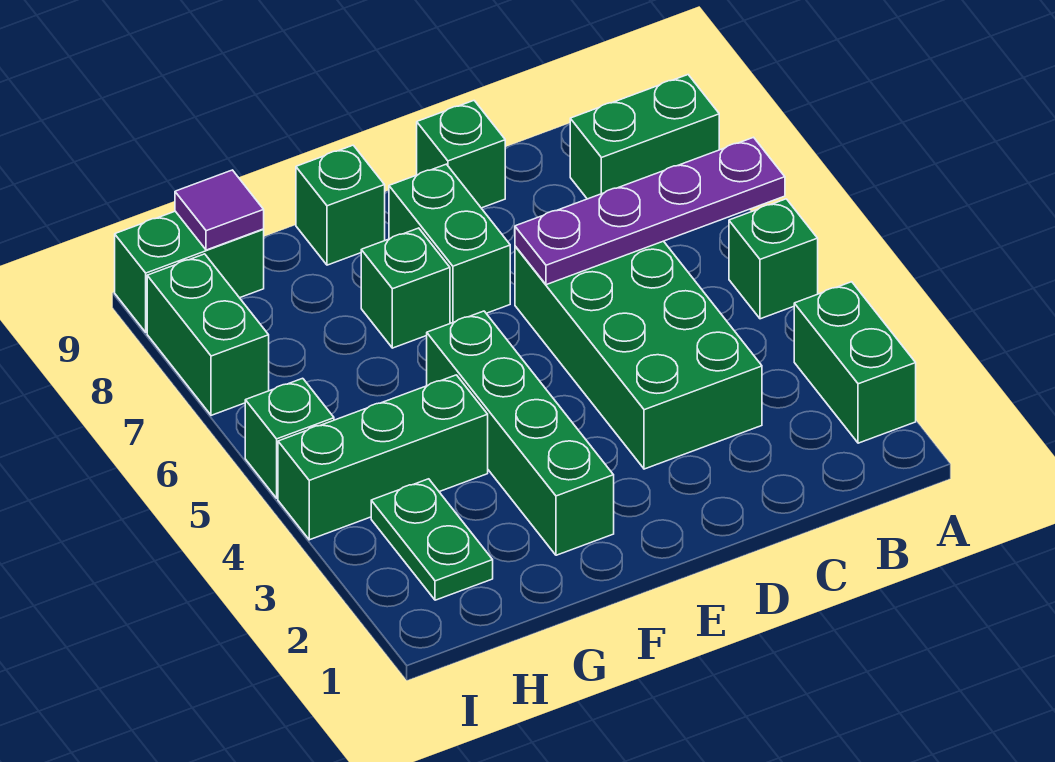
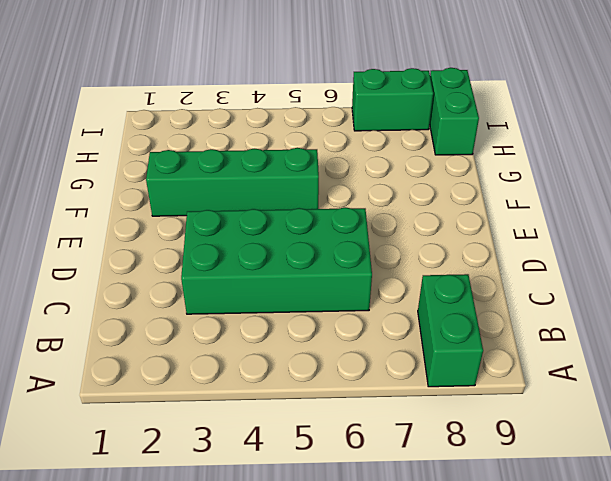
none -> green brick A2:A3 level 1
none -> green brick A5 level 1
none -> green brick D9 level 1

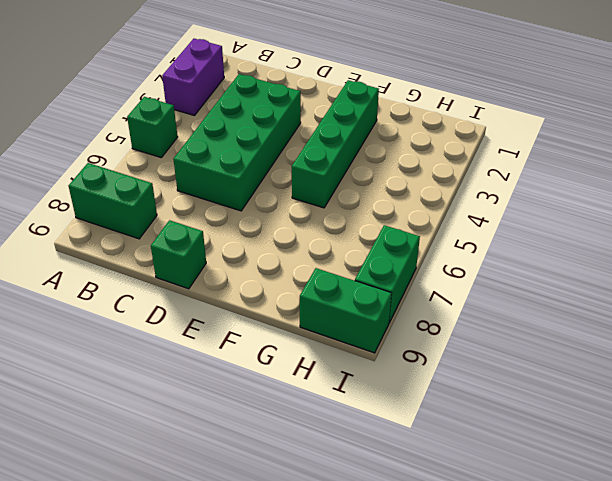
purple brick A2:A3 level 1 -> green brick A2:A3 level 1
none -> green brick E7:E8 level 1
none -> green brick F7 level 1
none -> green brick F9 level 1

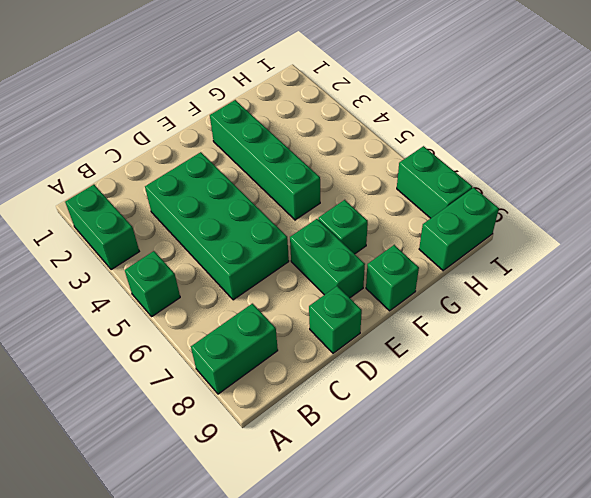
none -> green brick G4:I4 level 1
none -> green plate H2:H3 level 1
none -> green brick I5 level 1

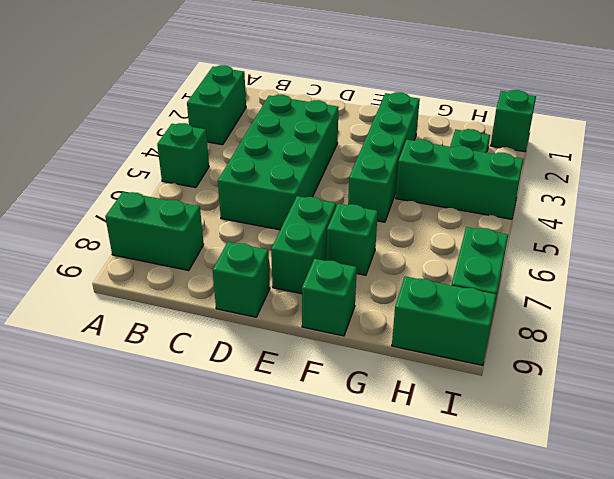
green brick I1 level 1 -> green brick I5 level 1
none -> purple plate A6:D6 level 2
none -> purple tile H9 level 2

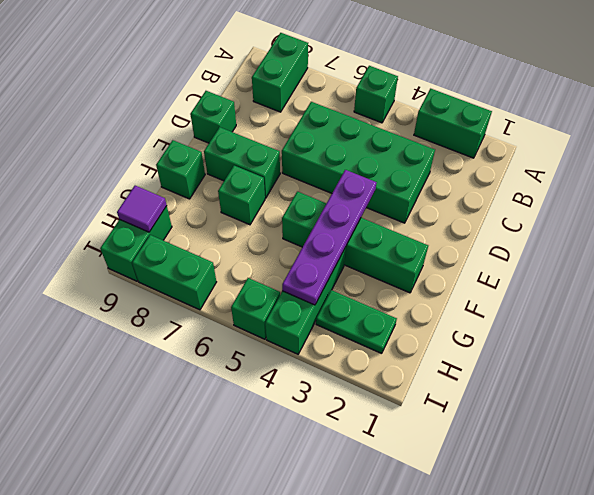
purple plate E4:H4 level 2 -> purple plate A6:D6 level 2

